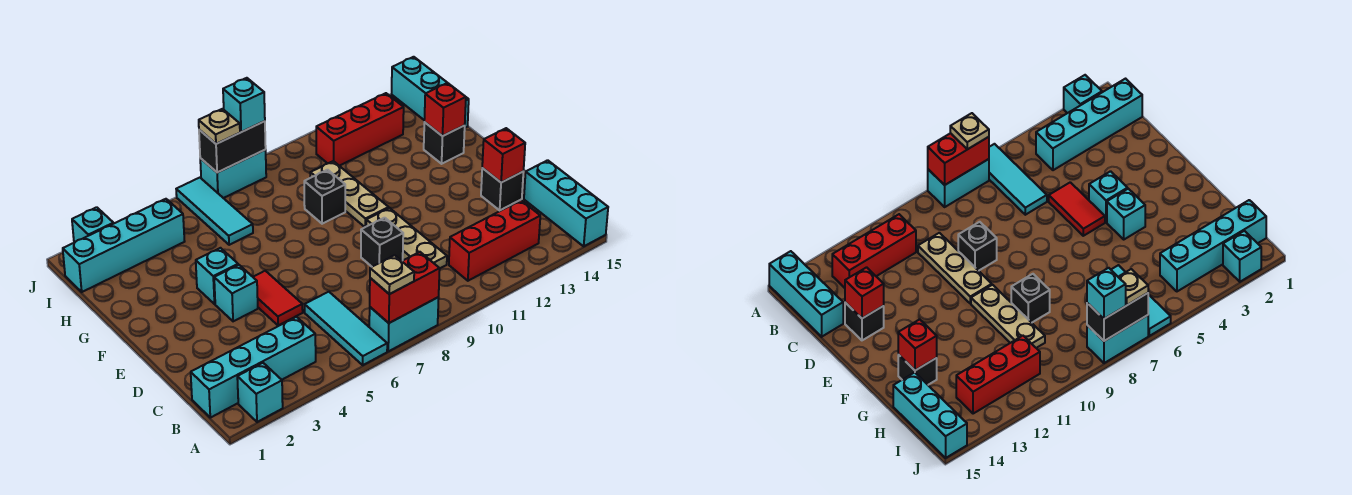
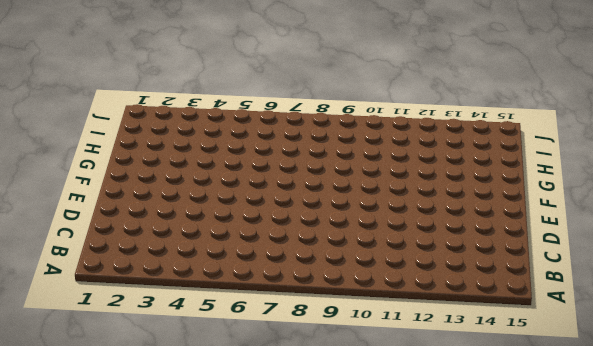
none -> cyan brick A2 level 1
none -> cyan tile A6:C6 level 1
none -> cyan brick A7:A8 level 1

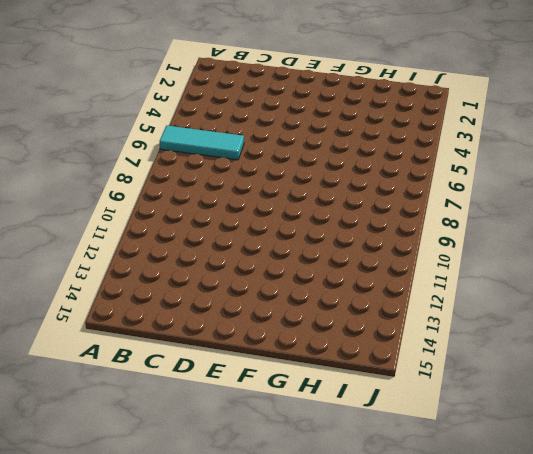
none -> cyan brick A2 level 1
none -> cyan brick A7:A8 level 1
none -> cyan brick A15:C15 level 1

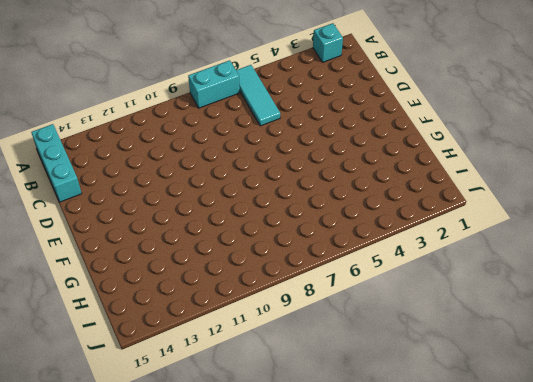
none -> cyan brick B1:B4 level 1
none -> red brick B11:B13 level 1
none -> tan plate C10:E10 level 1

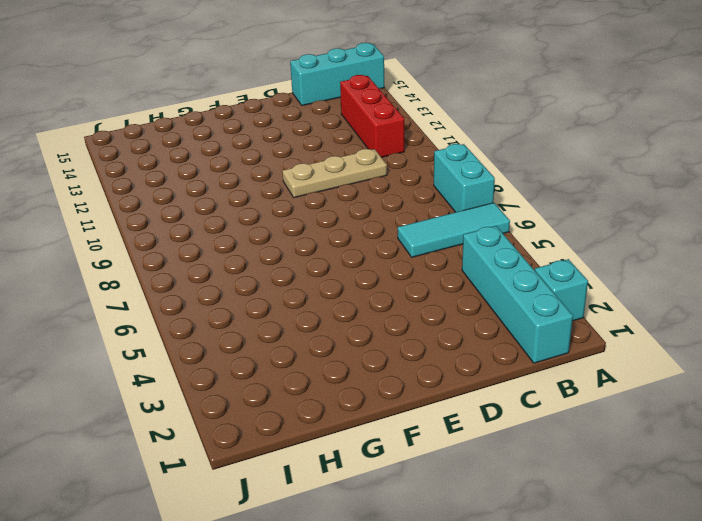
none -> red tile D5:E5 level 1
none -> black brick D9 level 1
none -> black brick D14 level 1

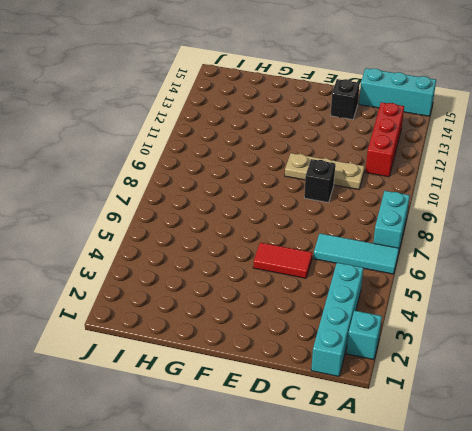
none -> cyan brick E4 level 1
none -> cyan brick F4 level 1
none -> tan plate F10:H10 level 1

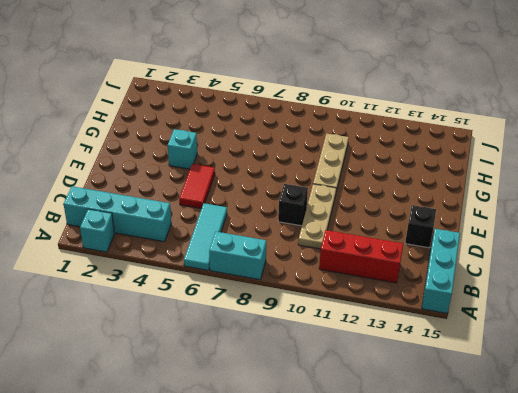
none -> cyan brick E4 level 1
none -> black brick G9 level 1
none -> black brick G14 level 1

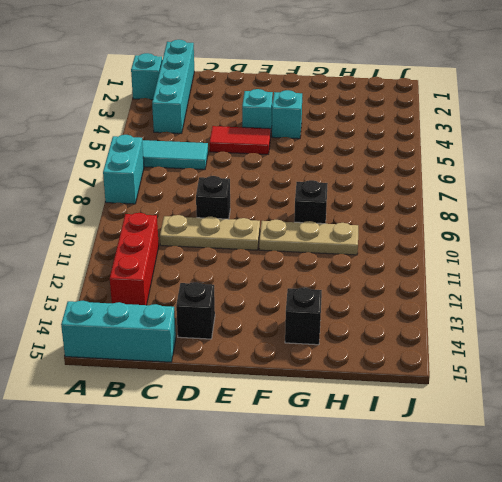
none -> cyan tile H6:J6 level 1
none -> cyan brick H15:J15 level 1
none -> cyan brick I1:I4 level 1

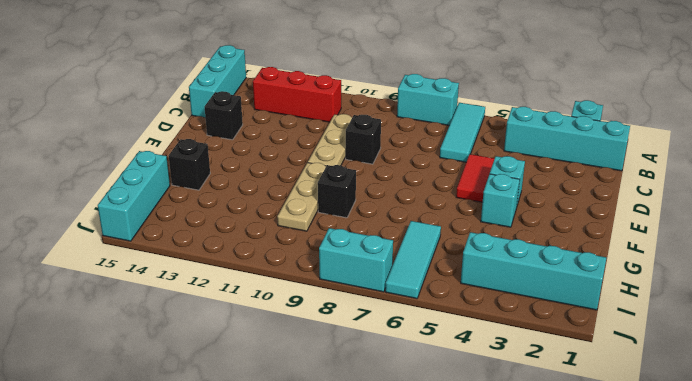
none -> red brick I11:I13 level 1
none -> cyan brick J2 level 1
none -> red brick A7:A8 level 2

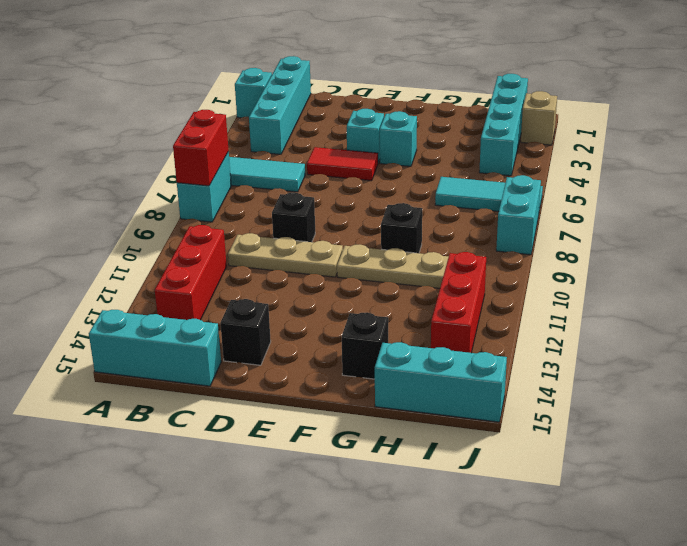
tan brick J2 level 1 -> cyan brick J2 level 1
none -> red brick D14 level 2
none -> red brick G14 level 2
none -> black brick J7:J8 level 2

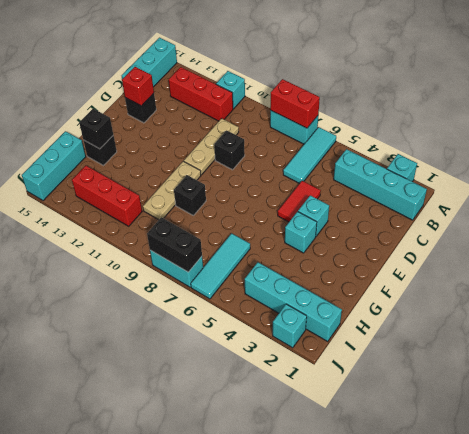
cyan brick A11 level 1 -> cyan brick J8 level 3
black brick G14 level 2 -> red brick G14 level 2
none -> tan plate A7 level 3
none -> tan plate J7 level 3

